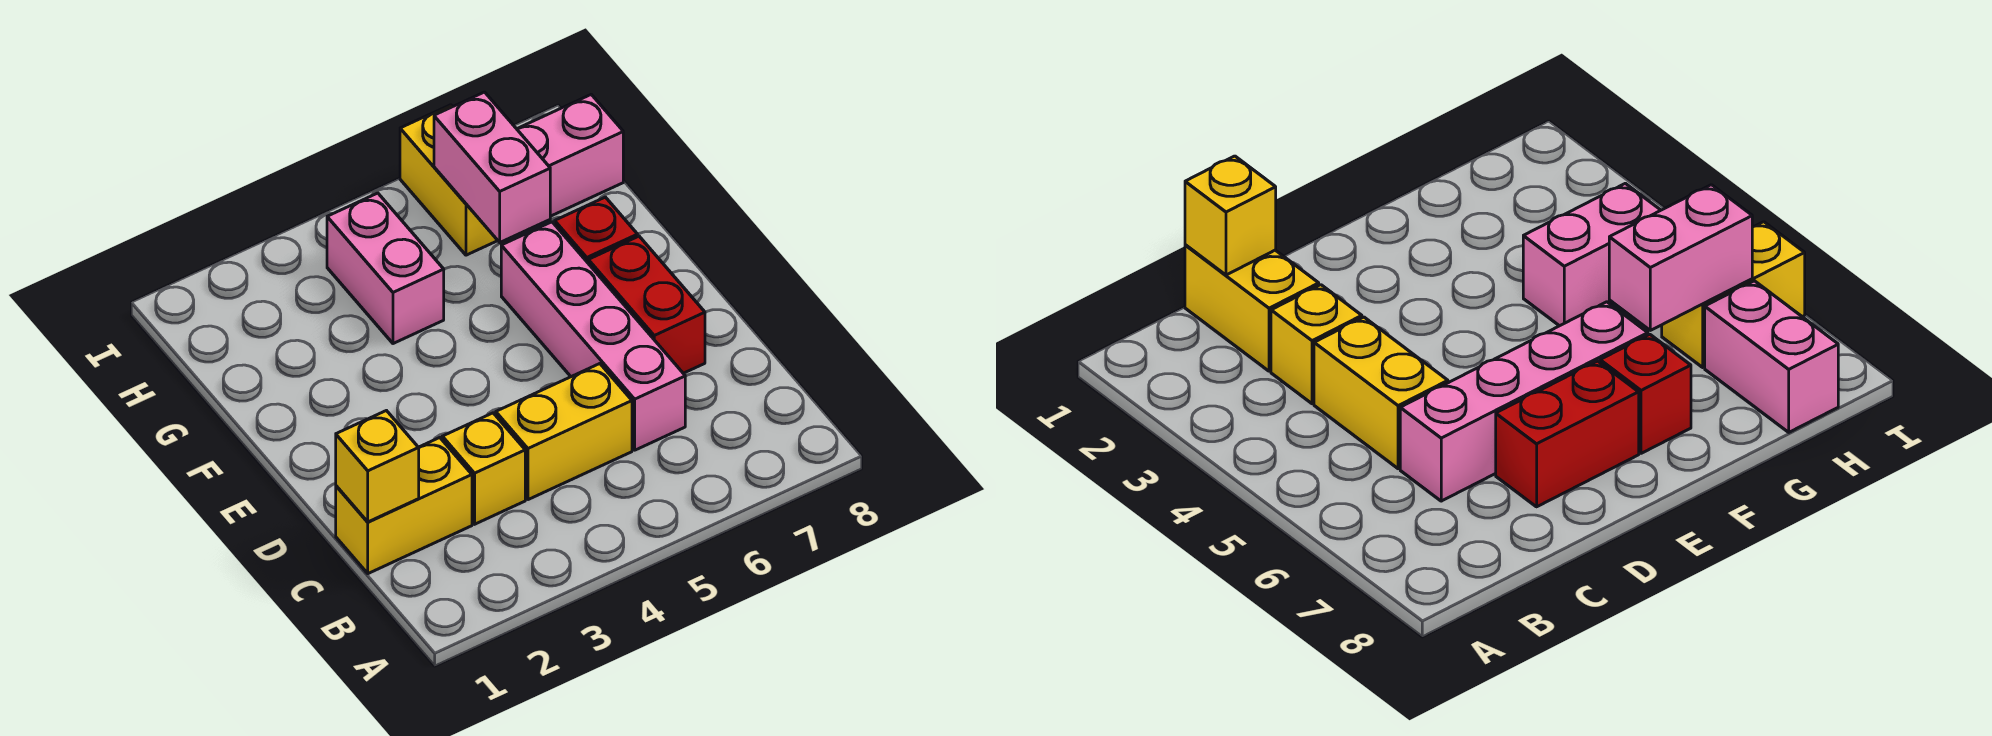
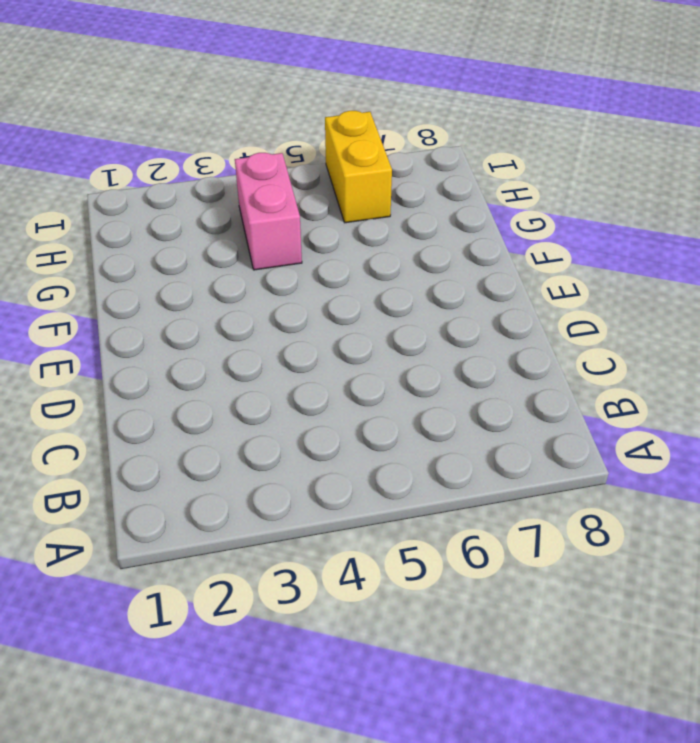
none -> yellow brick C1:C2 level 1
none -> yellow brick C3 level 1

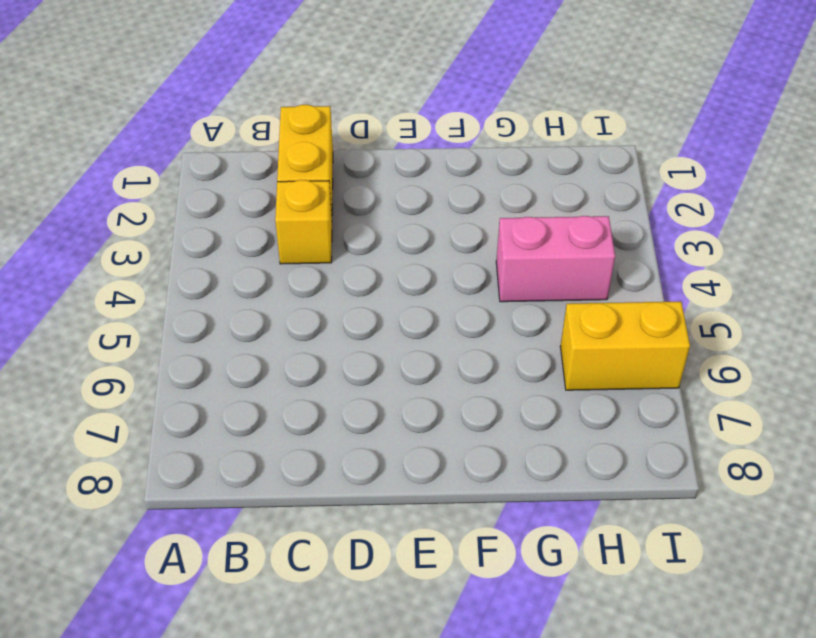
none -> yellow brick C4:C5 level 1
none -> pink brick C6:F6 level 1

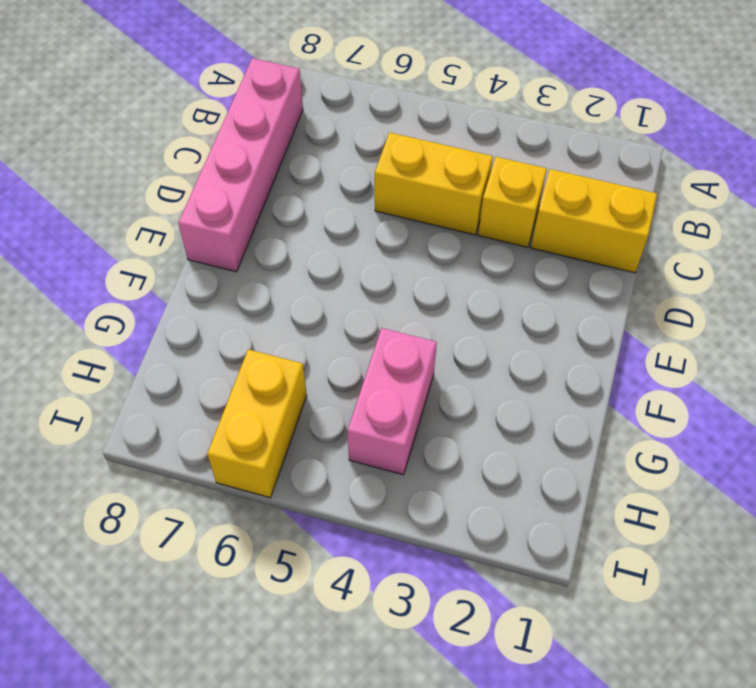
pink brick B8:E8 level 1 -> pink brick C6:F6 level 1
none -> red brick D7:E7 level 1
none -> red brick F7 level 1

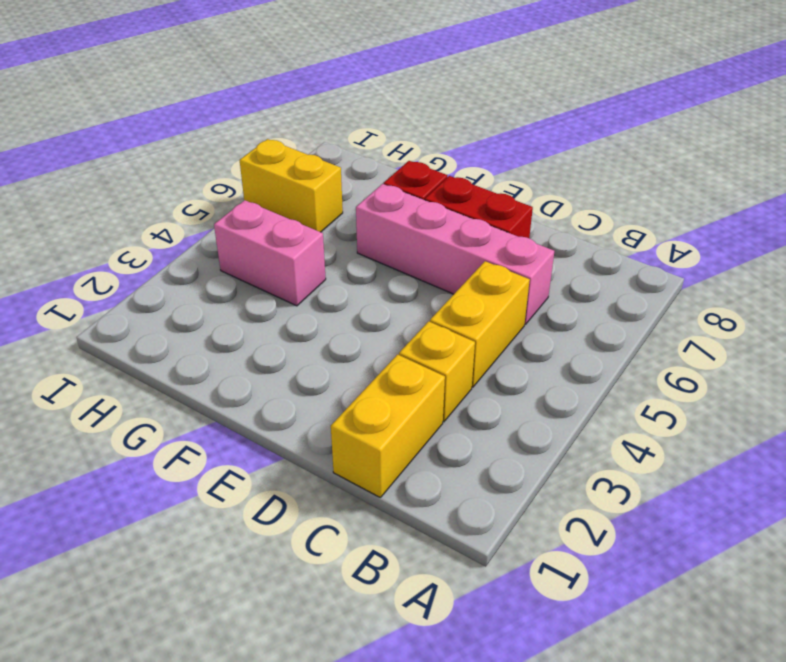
none -> pink brick H7:H8 level 1
none -> yellow brick C1 level 2

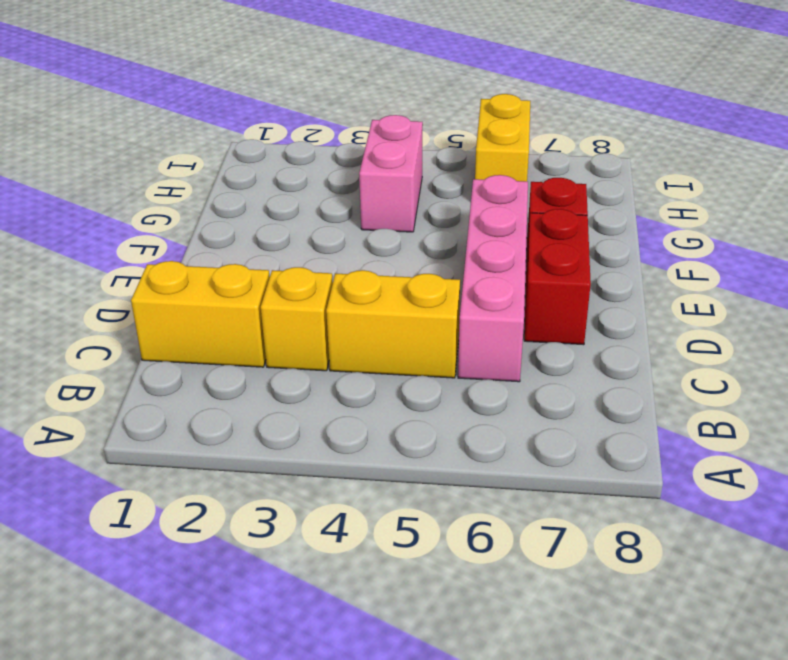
none -> pink brick H7:H8 level 1
none -> yellow brick C1 level 2

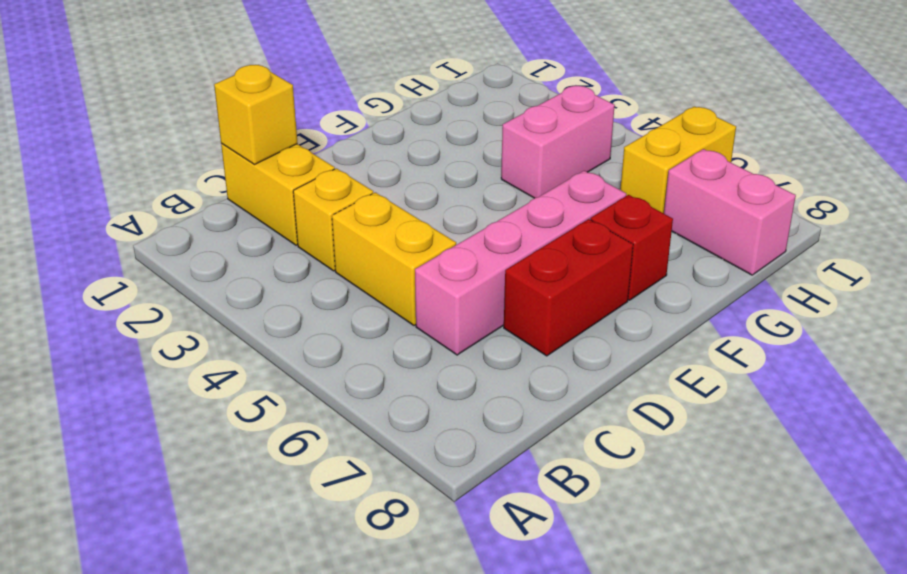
none -> pink brick G6:H6 level 2

